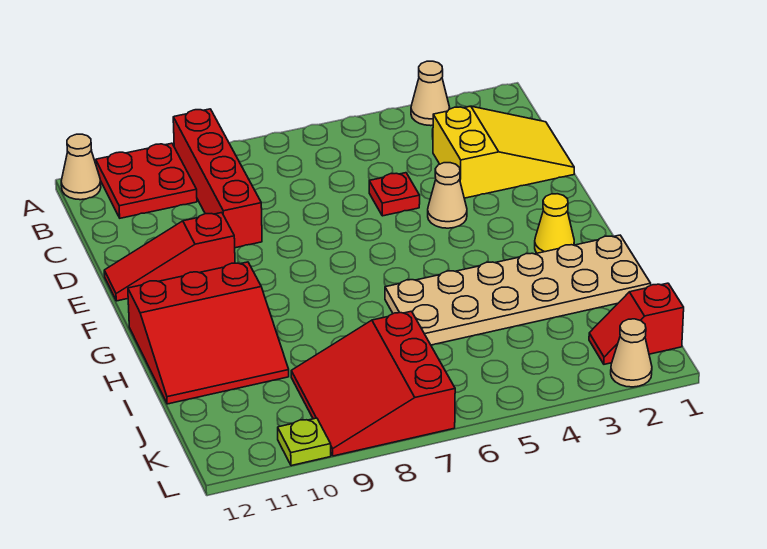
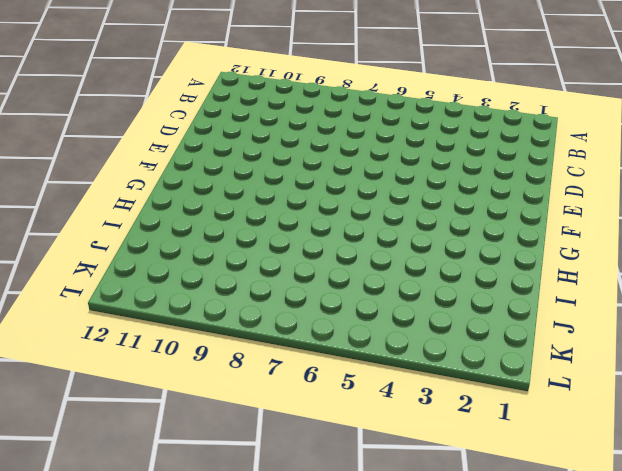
none -> tan cone A3 level 1
none -> red brick A9:D9 level 1
none -> red plate A10:B11 level 1

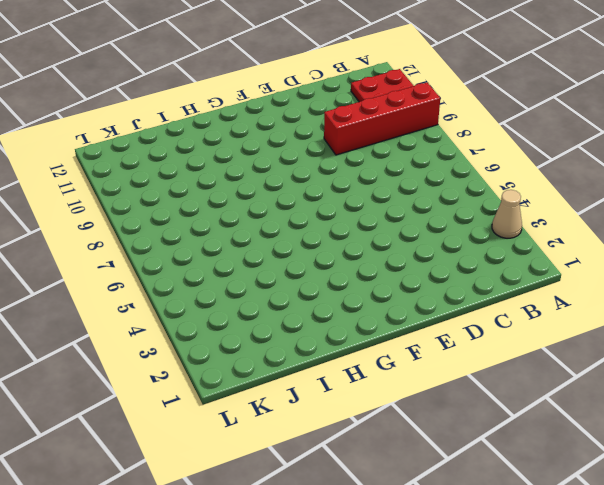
none -> tan cone A12 level 1
none -> yellow slope C1:D3 level 1 top 3
none -> red plate D5 level 1

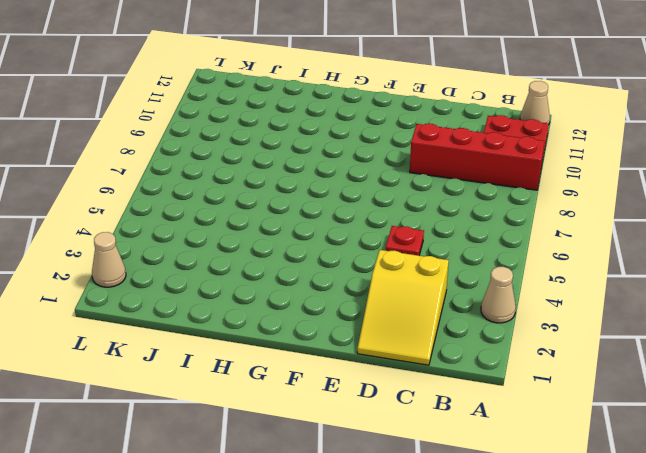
none -> tan cone E4 level 1
none -> red slope E10:E12 level 1 top 10
none -> yellow cone G2 level 1

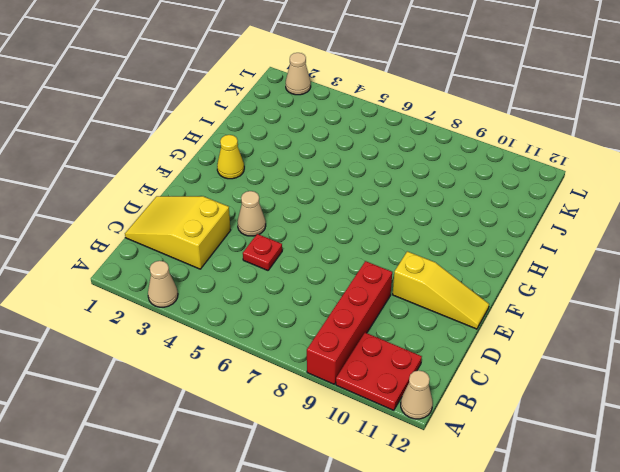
yellow slope E10:E12 level 1 top 10 -> red slope E10:E12 level 1 top 10
none -> red slope G10:I12 level 1 top G
none -> tan plate H1:I6 level 1
none -> red slope J7:L9 level 1 top 7

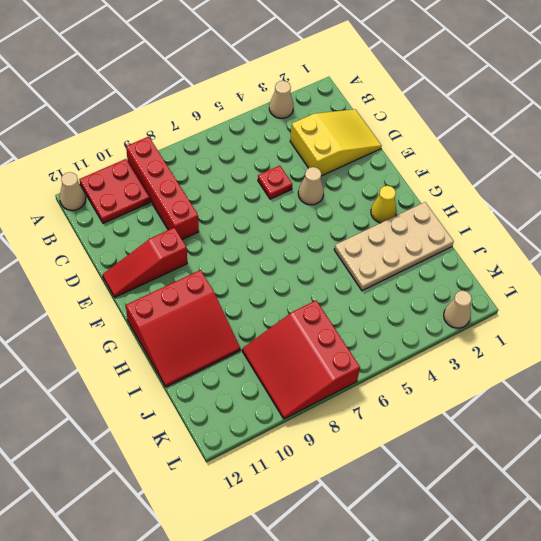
tan plate H1:I4 level 1 -> tan plate H1:I6 level 1
none -> red slope K1:K2 level 1 top 1
none -> lime plate L10 level 1

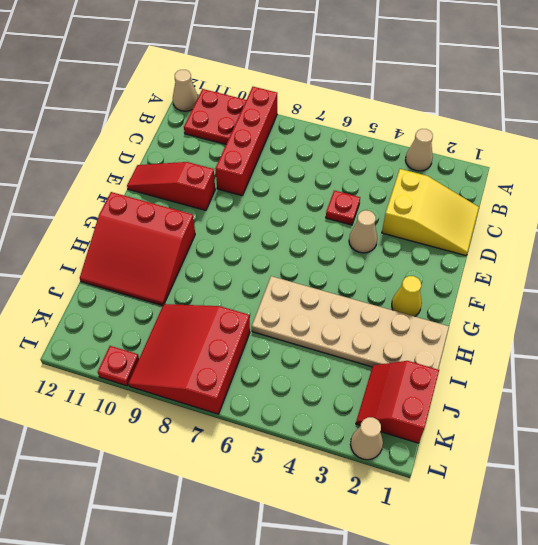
red slope J1:K2 level 1 top 1 -> red slope K1:K2 level 1 top 1
red plate L10 level 1 -> lime plate L10 level 1

